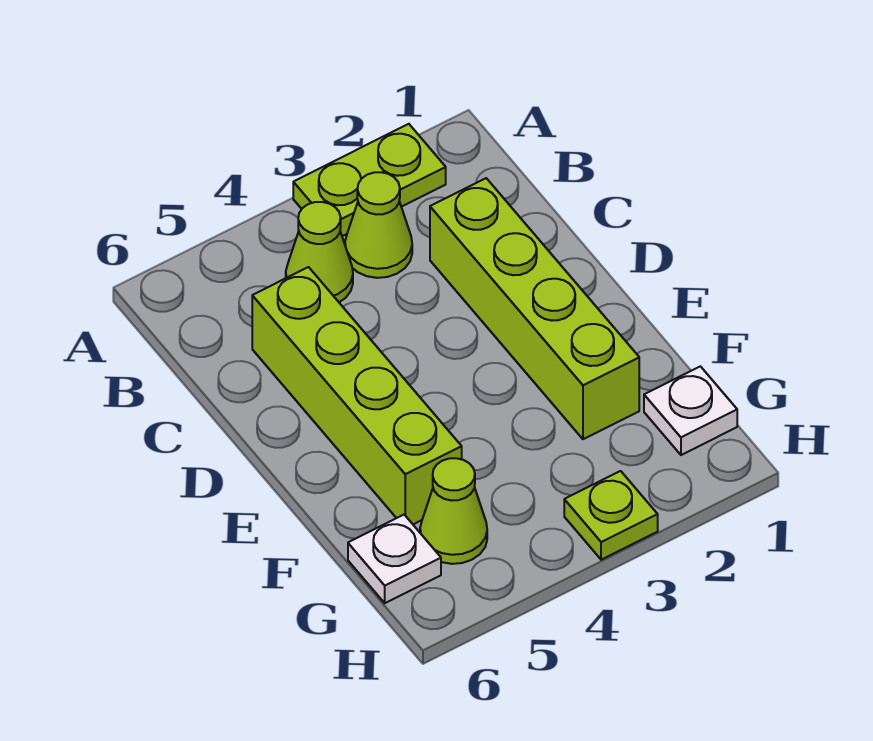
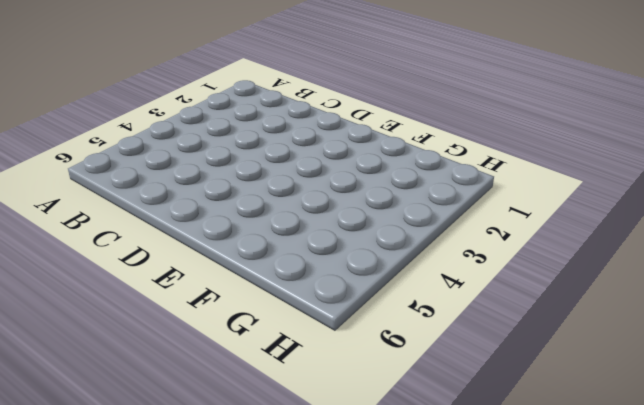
none -> lime plate A2:A3 level 1
none -> lime cone B3 level 1

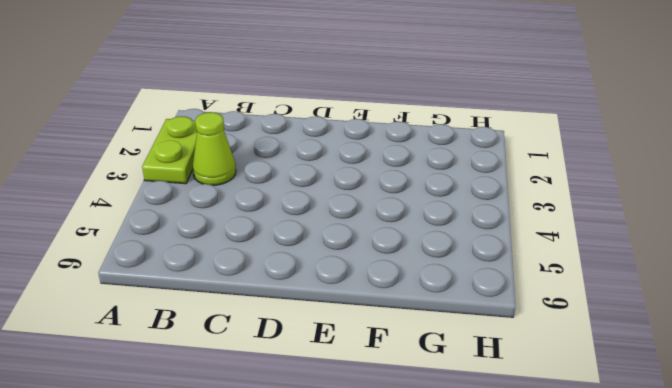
none -> lime cone B4 level 1
none -> lime brick C2:F2 level 1

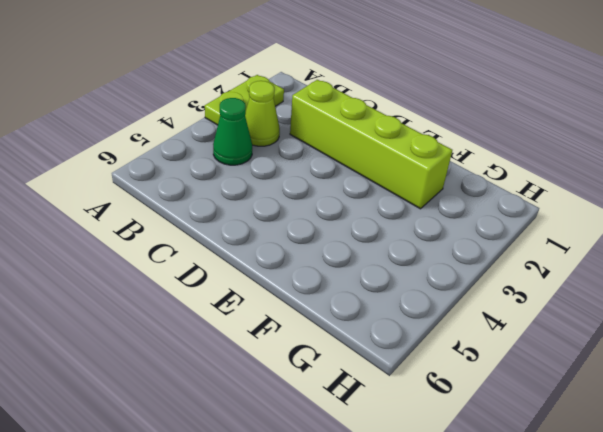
green cone B4 level 1 -> lime cone B4 level 1
none -> lime brick C5:F5 level 1
none -> white plate G1 level 1

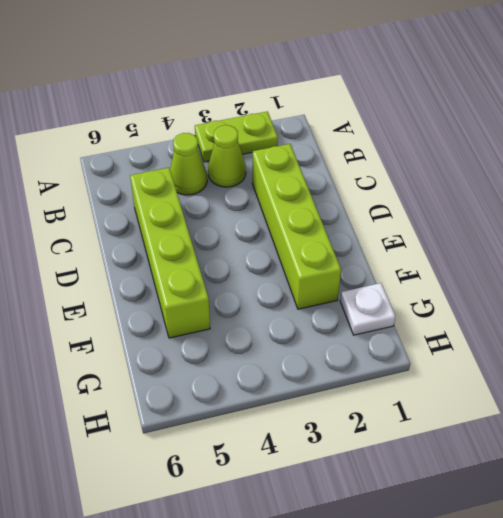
none -> lime cone G5 level 1
none -> white plate G6 level 1

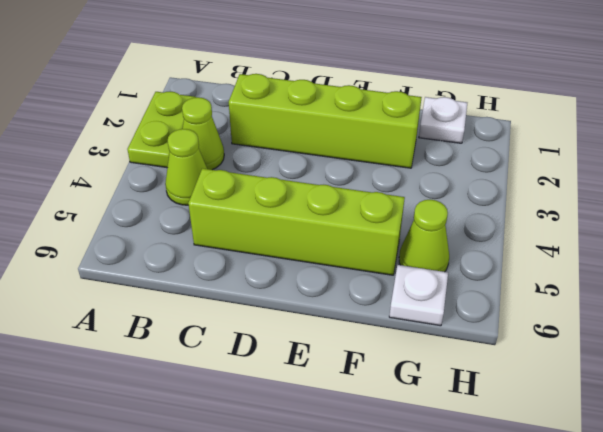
none -> lime plate H3 level 1

